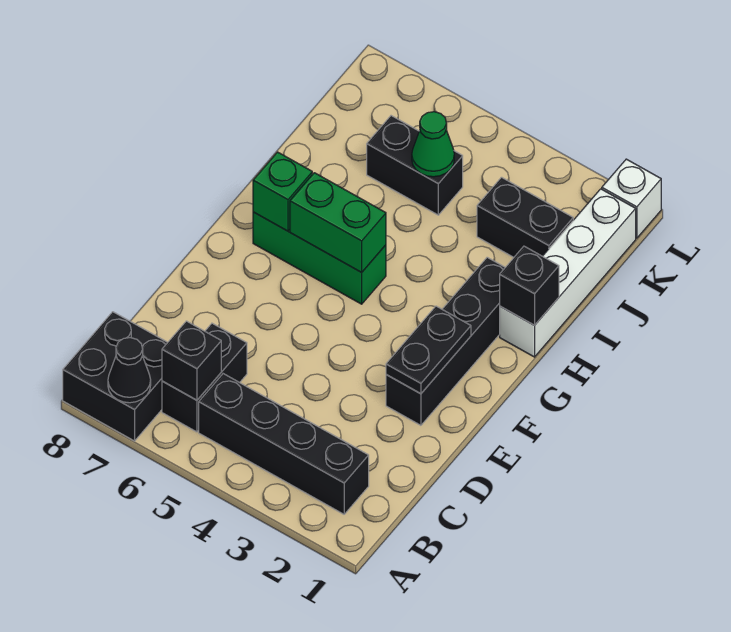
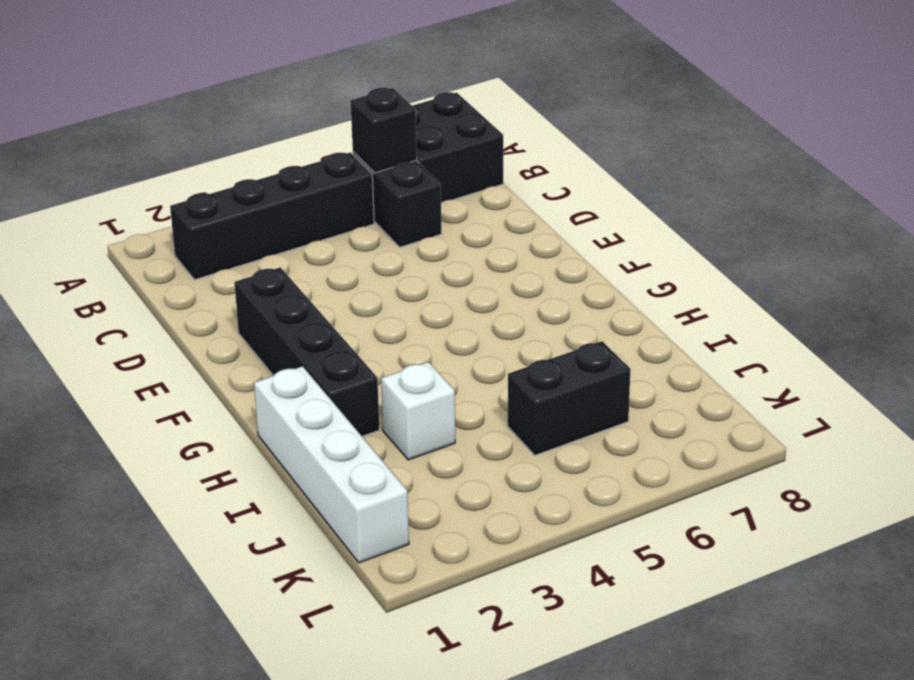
white brick I3 level 1 -> white brick L1 level 1
none -> green brick G5:G7 level 1
none -> black brick J2:J3 level 1
none -> black cone A7 level 2

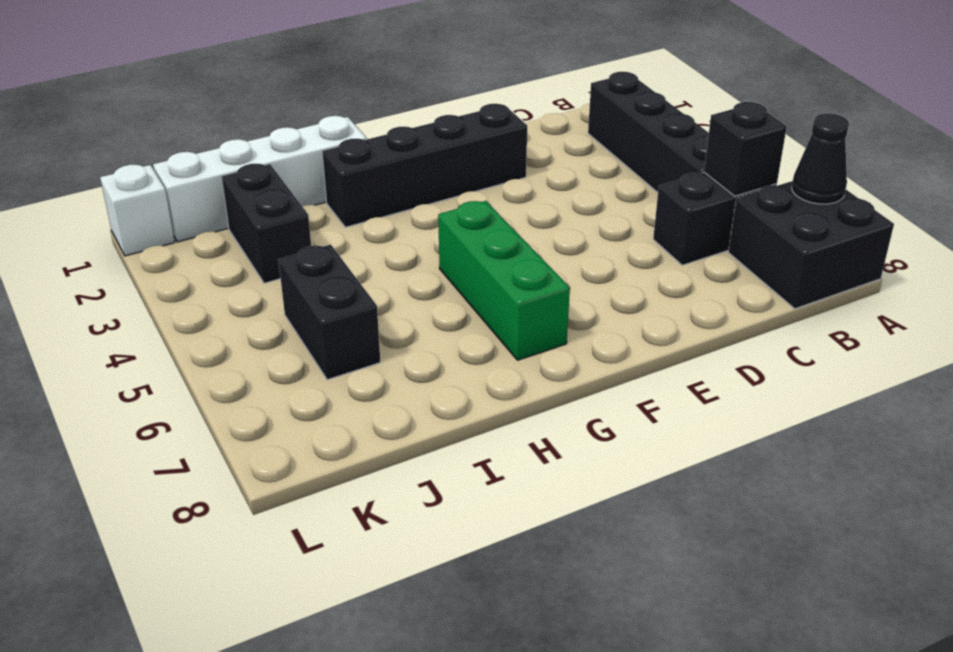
none -> black plate E2:F2 level 2
none -> green brick G5:G6 level 2
none -> green brick G7 level 2

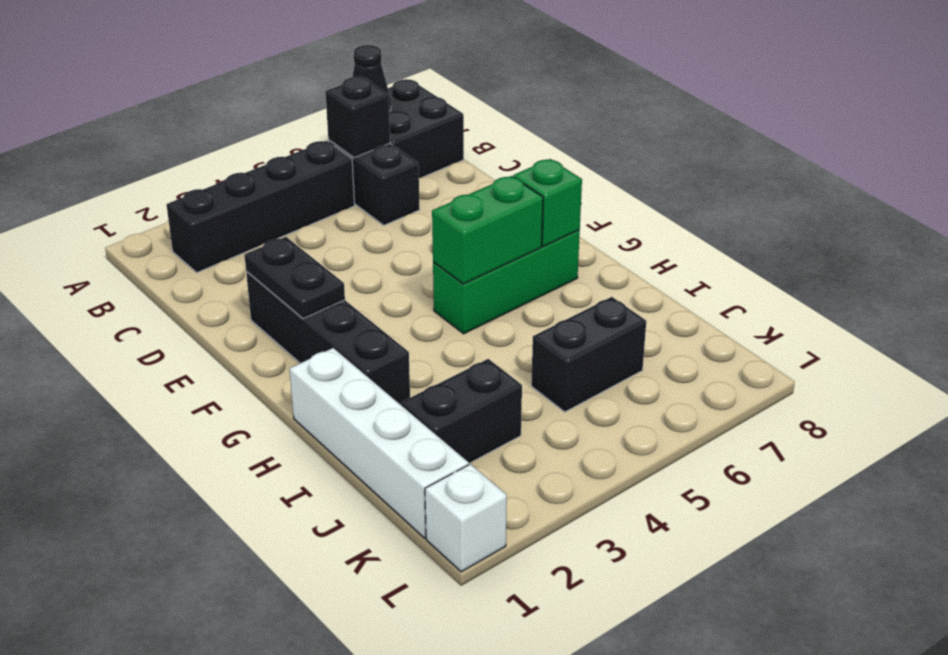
none -> black brick H1 level 2
none -> green cone J5 level 2

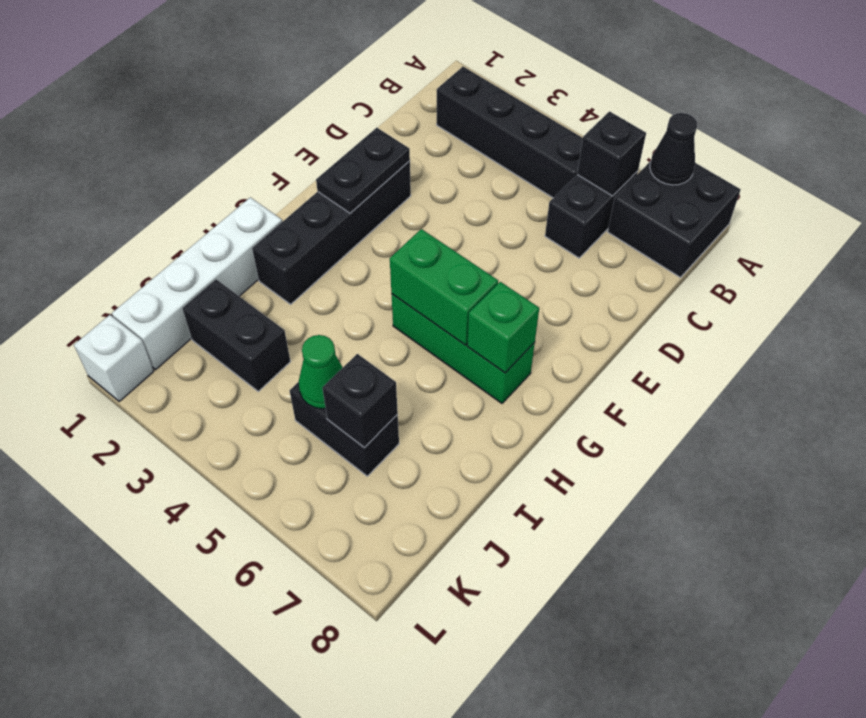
black brick J6 level 2 -> black brick H1 level 2

